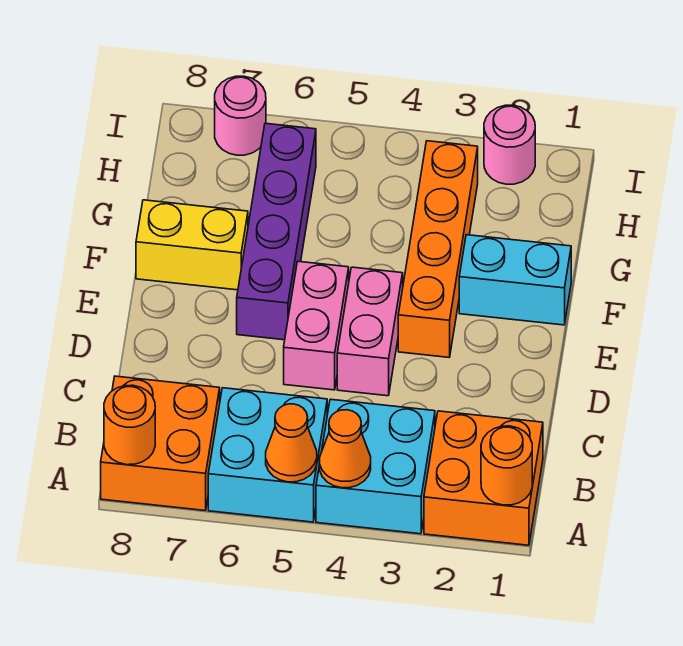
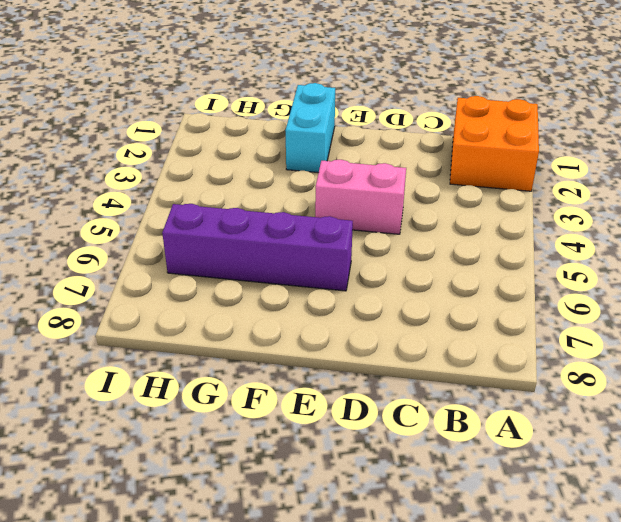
none -> cyan brick A3:B4 level 1
none -> cyan brick A5:B6 level 1
none -> orange brick A7:B8 level 1

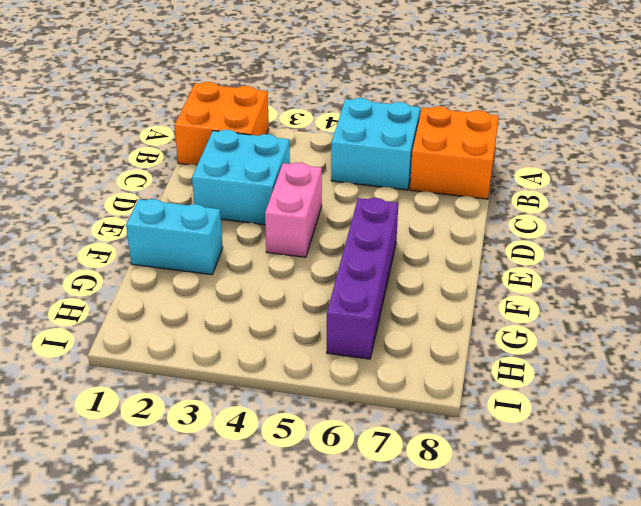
cyan brick C2:D3 level 1 -> cyan brick A3:B4 level 1
none -> pink brick D5:E5 level 1
none -> orange brick E3:H3 level 1
none -> yellow brick F7:F8 level 1

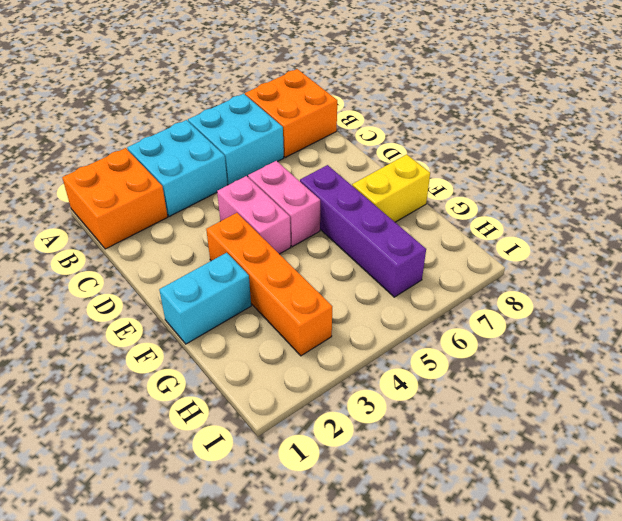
none -> pink round brick I2 level 1
none -> pink round brick I7 level 1
none -> orange round brick A1 level 2

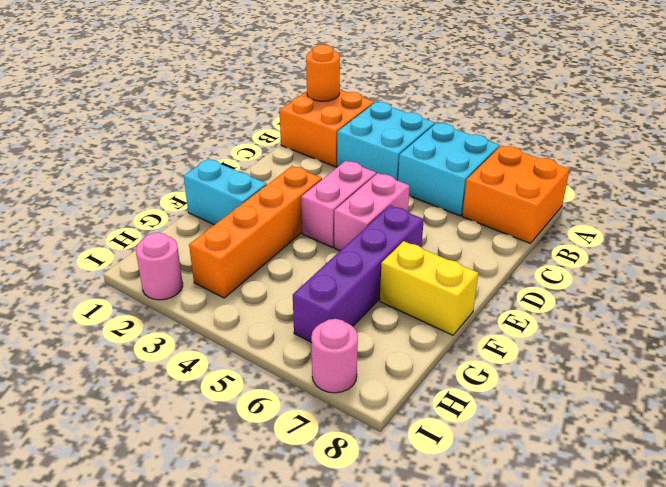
none -> orange cone A4 level 2
none -> orange cone A5 level 2
none -> orange round brick A8 level 2

